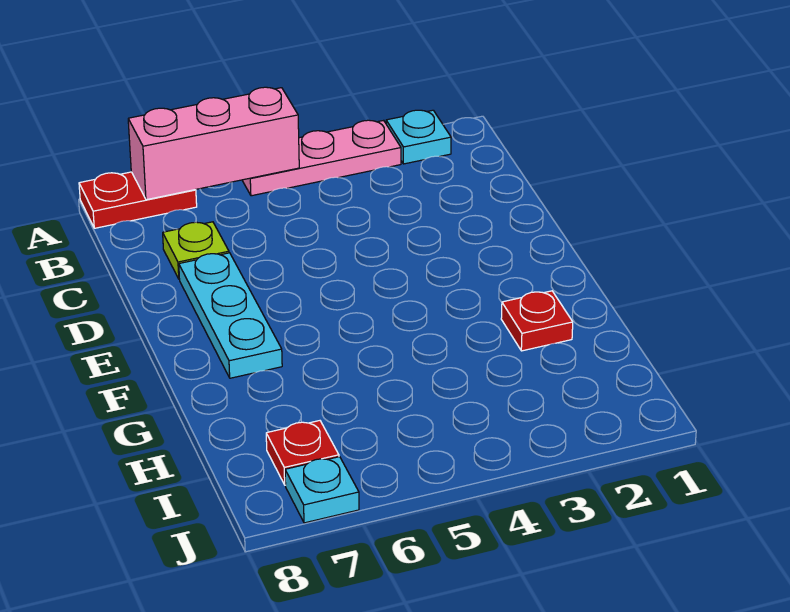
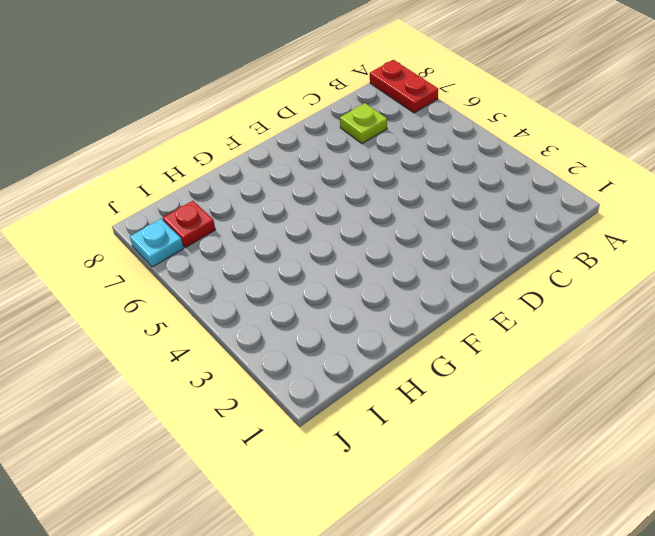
none -> cyan plate A2 level 1
none -> pink plate A3:A5 level 1

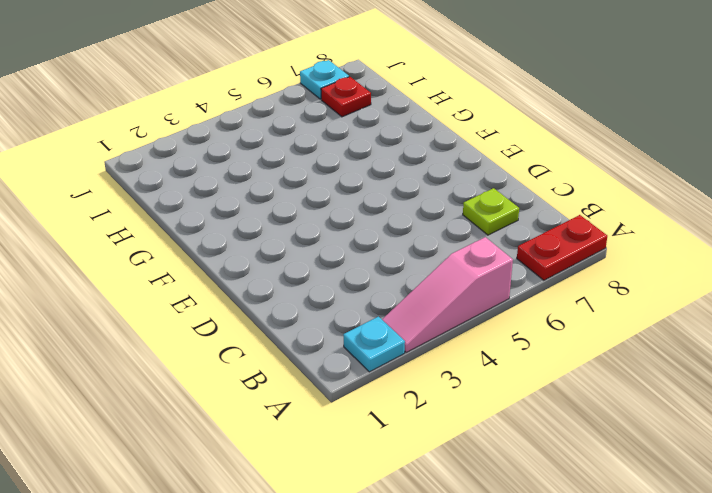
pink slope A3:A5 level 1 top 5 -> pink plate A3:A5 level 1
none -> cyan plate D7:F7 level 1
none -> red plate G2 level 1

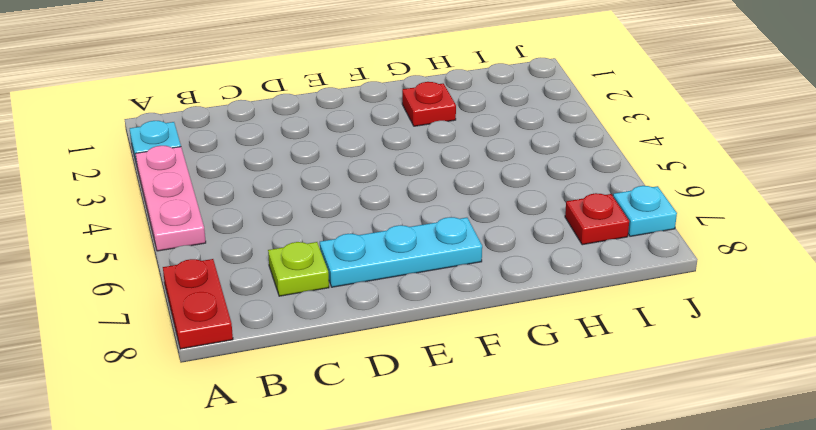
none -> pink brick A5:A7 level 2

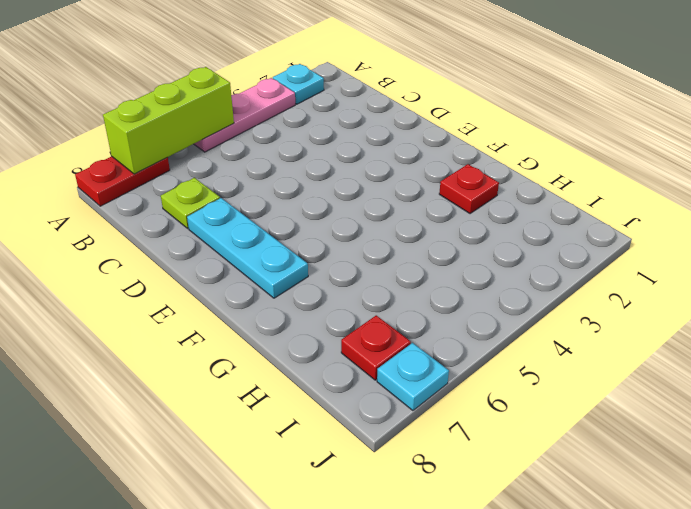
lime brick A5:A7 level 2 -> pink brick A5:A7 level 2

